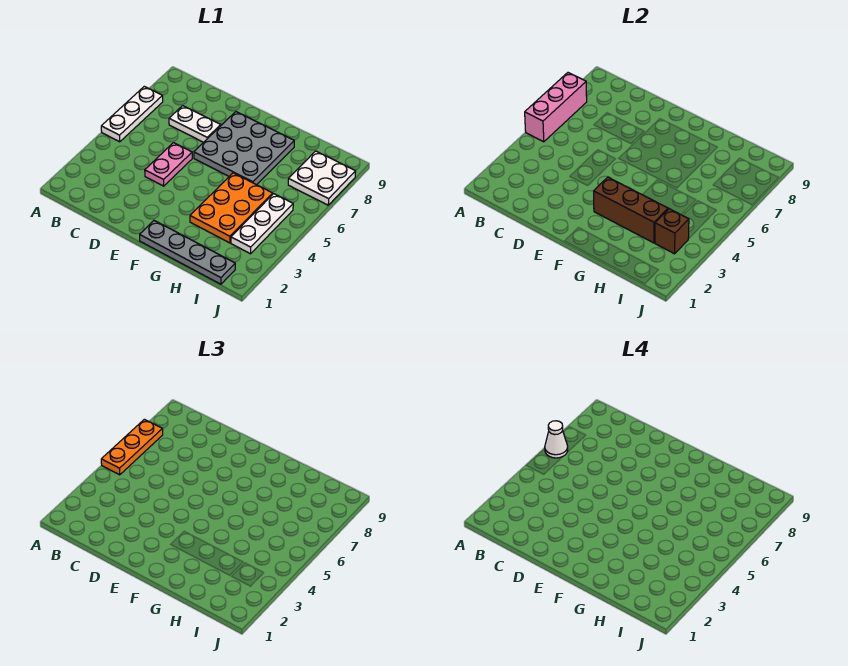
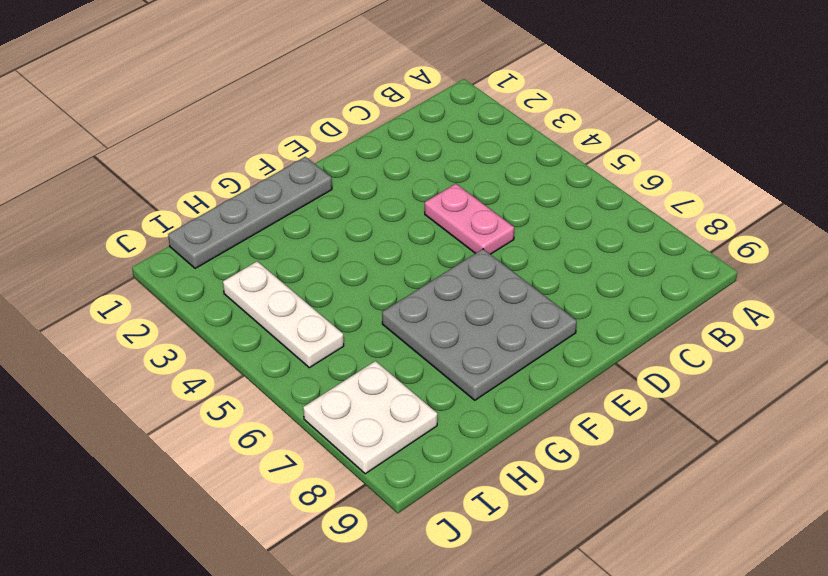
none -> white plate A5:A7 level 1
none -> white plate C7:D7 level 1
none -> orange plate G3:H5 level 1

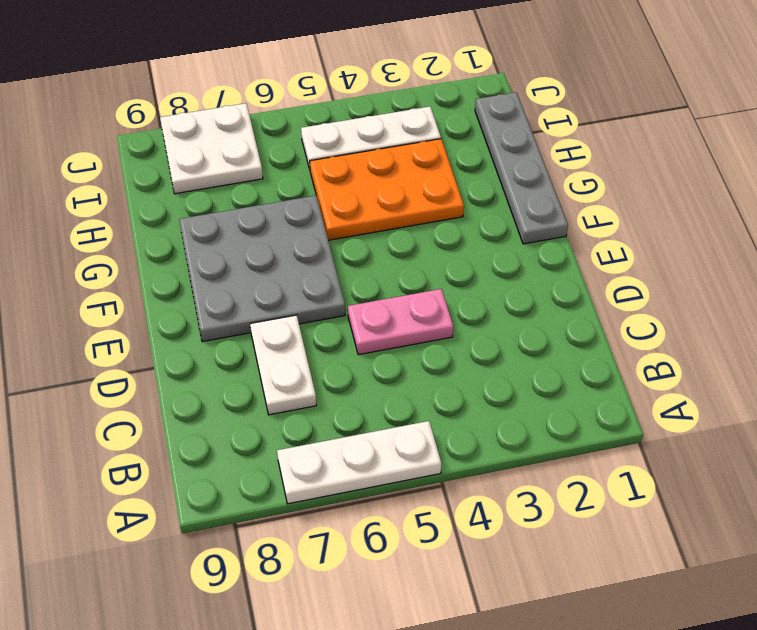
none -> pink brick A5:A7 level 2
none -> brown brick F3:H3 level 2
none -> brown brick I3 level 2

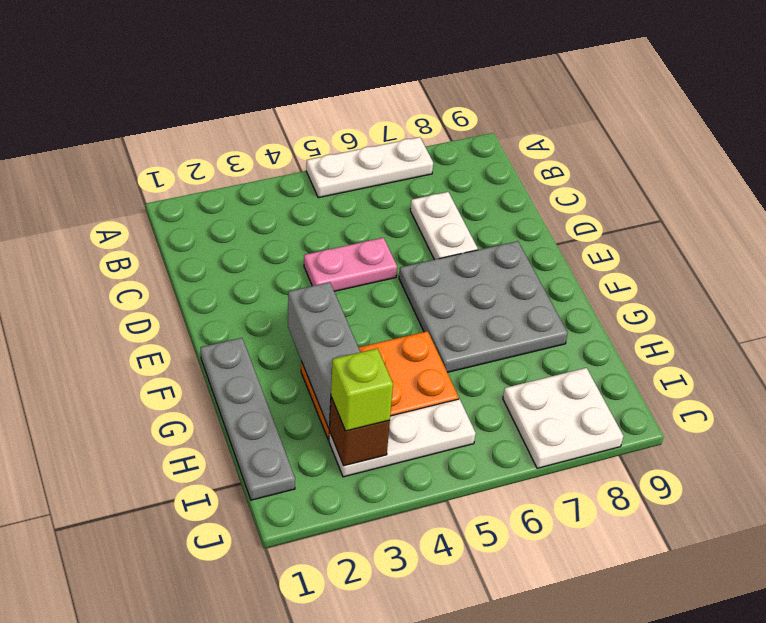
grey brick F3:H3 level 2 -> brown brick F3:H3 level 2
lime brick I3 level 3 -> none
none -> pink brick A5:A7 level 2
none -> orange plate A5:A7 level 3
none -> white cone A6 level 4

